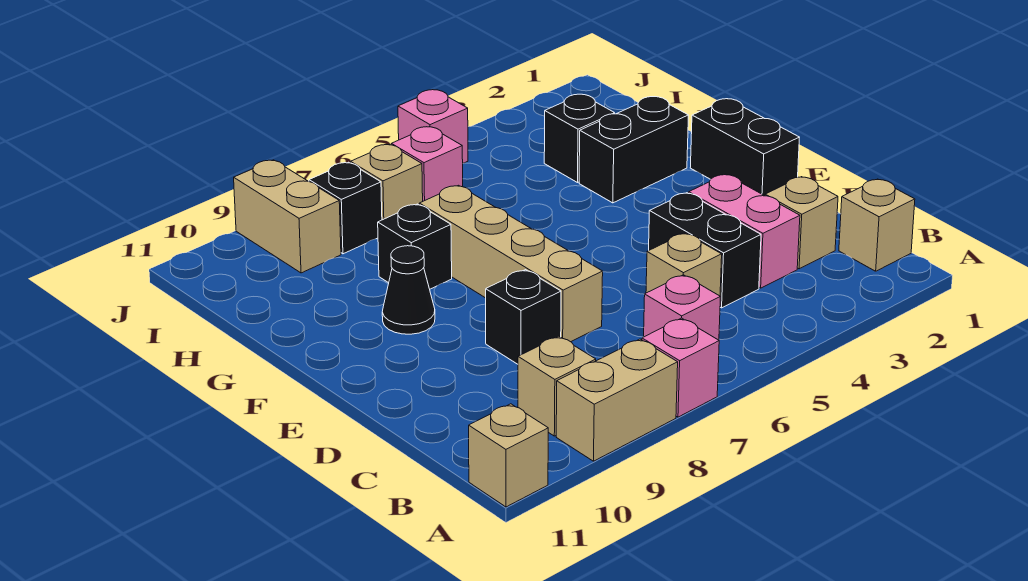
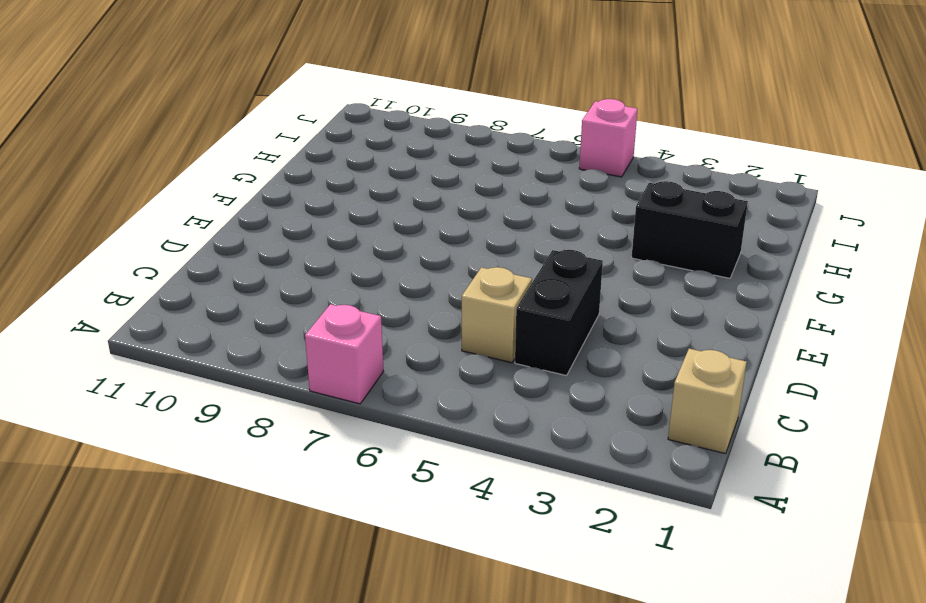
none -> tan brick A8:A9 level 1
none -> tan brick A11 level 1
none -> pink brick B6 level 1

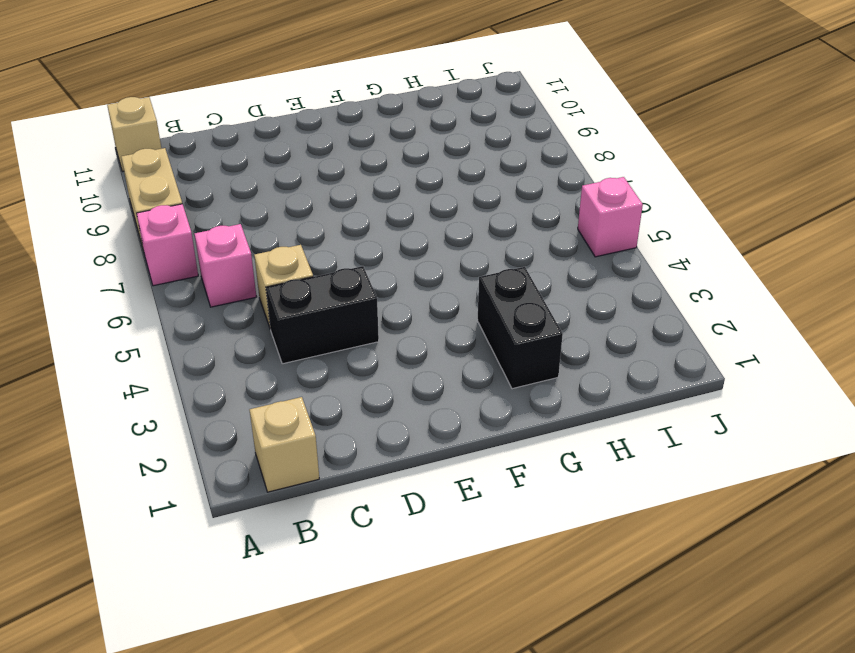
none -> tan brick B9 level 1
none -> tan brick C2 level 1
none -> pink brick C3:D3 level 1

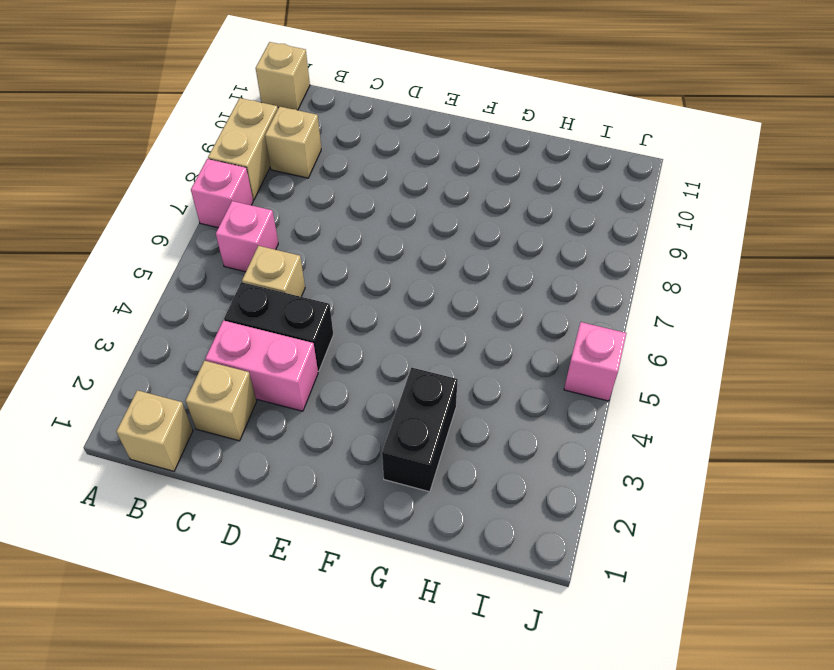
none -> tan brick D7:G7 level 1
none -> black brick D8 level 1
none -> black brick E1:F1 level 1

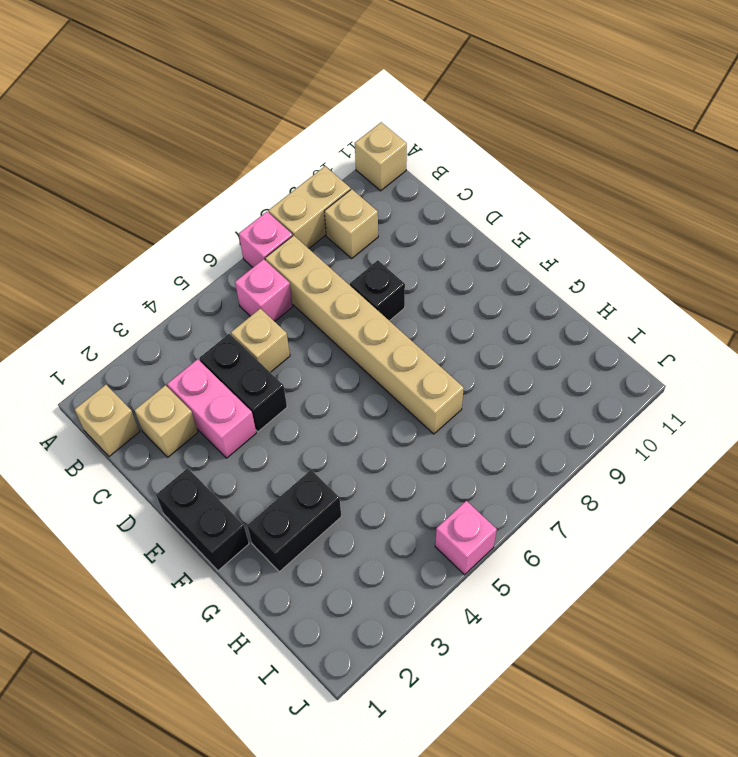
tan brick B7:G7 level 1 -> tan brick D7:G7 level 1
none -> black cone F9 level 1
none -> black brick G8 level 1
none -> black brick H3 level 1

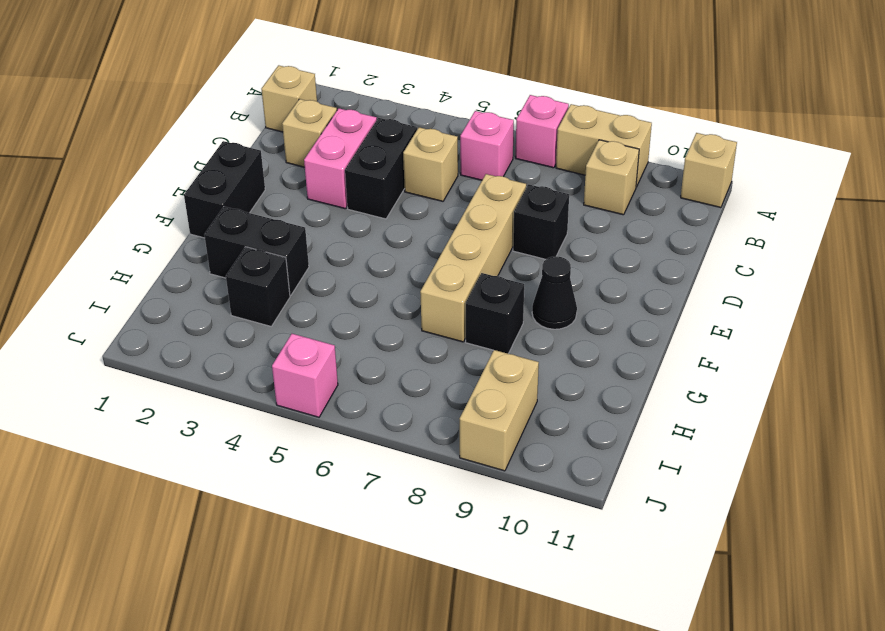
none -> pink brick I6 level 1
none -> tan brick I7 level 1
none -> black brick I8 level 1

